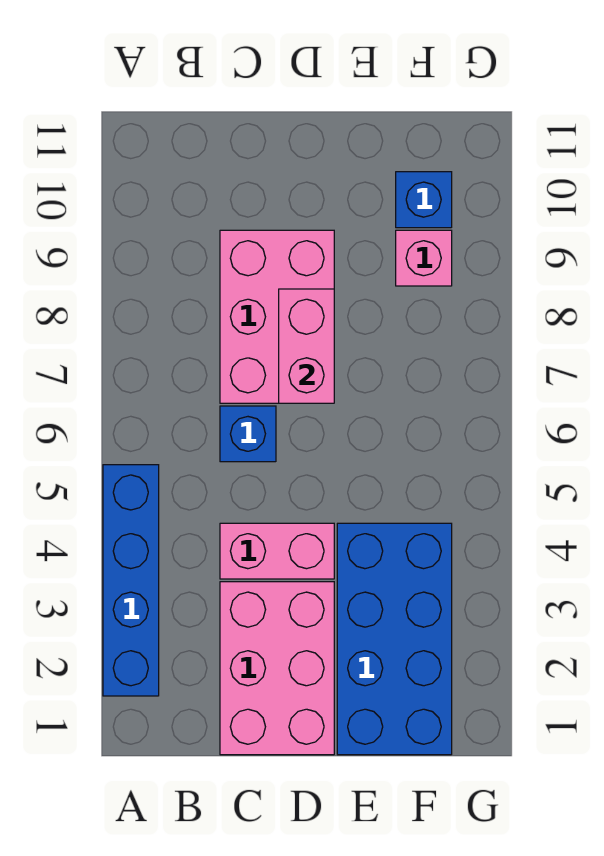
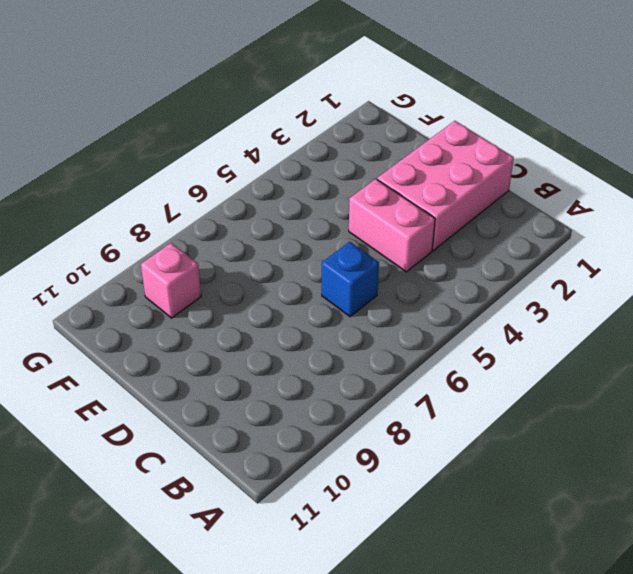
none -> blue brick A2:A5 level 1
none -> pink brick C7:D9 level 1

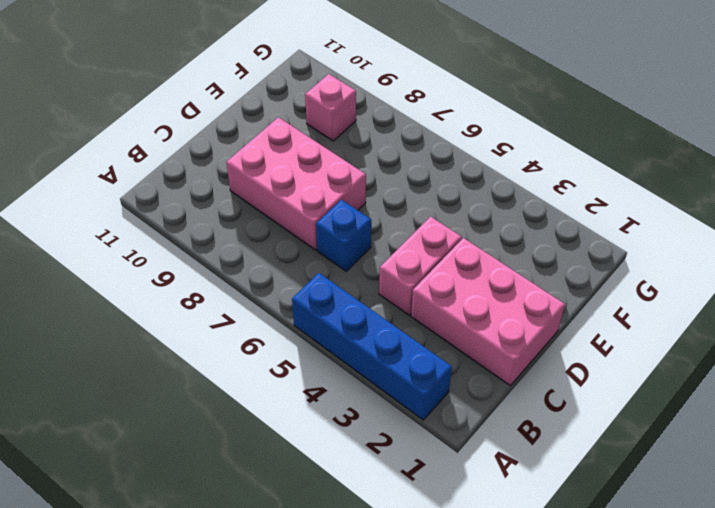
none -> blue brick E1:F4 level 1
none -> blue brick F10 level 1

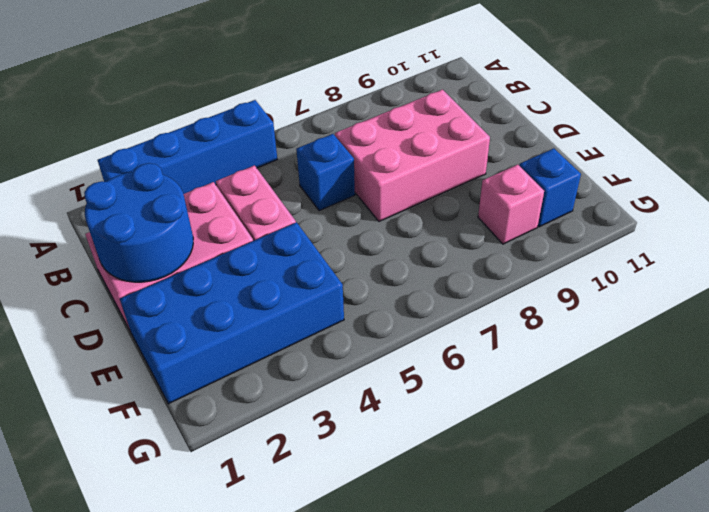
blue round brick C1:D2 level 2 -> none
none -> pink brick D7:D8 level 2

